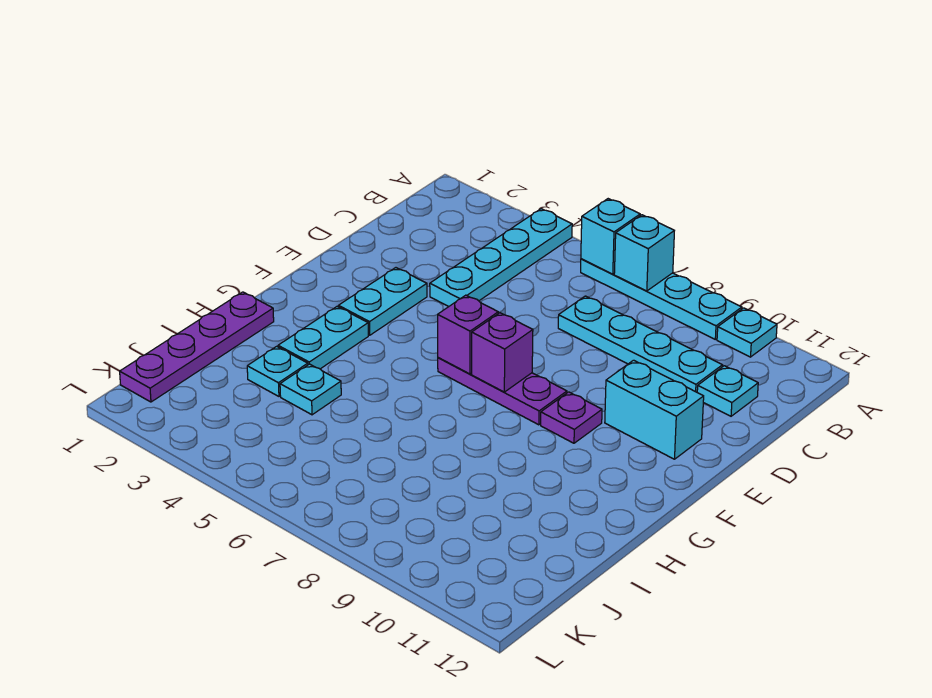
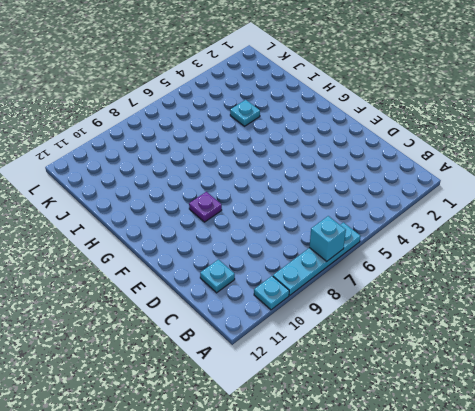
none -> cyan plate A4:D4 level 1
none -> cyan plate C7:C10 level 1
none -> cyan plate E3:F3 level 1

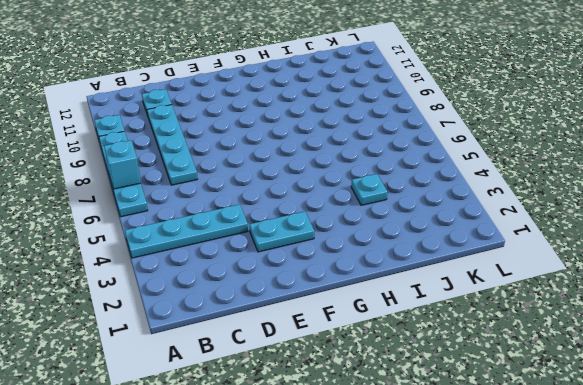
none -> cyan brick E10:E11 level 1
none -> purple plate F6:F8 level 1
none -> purple plate F9 level 1

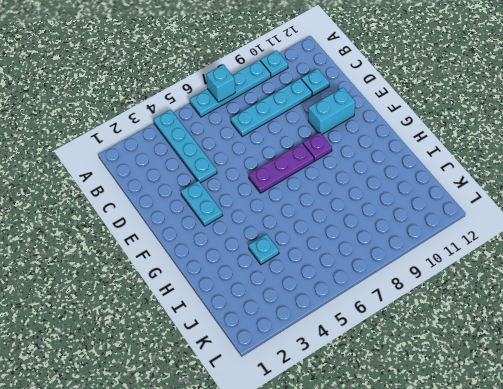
none -> cyan plate G3:H3 level 1
none -> purple plate H1:K1 level 1
none -> cyan plate I3 level 1

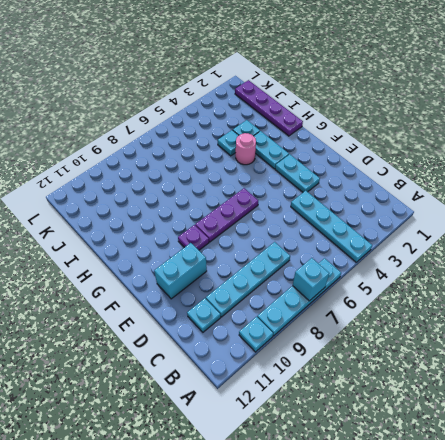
pink round brick H4 level 1 -> none
none -> cyan brick A6 level 2
none -> purple brick F6 level 2
none -> purple brick F7 level 2

